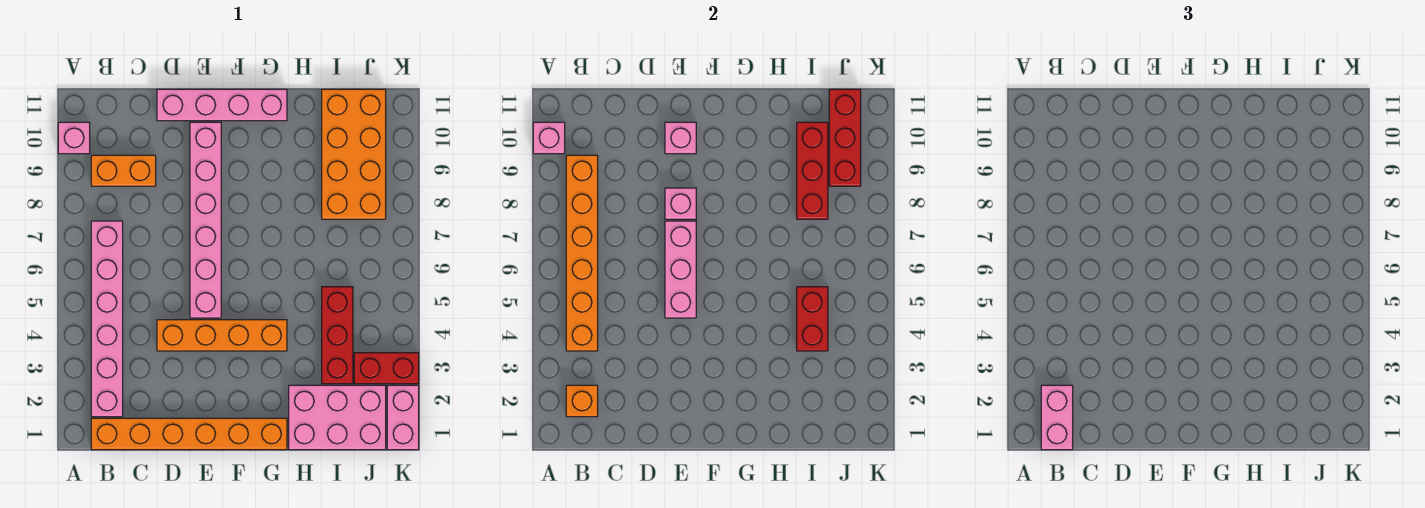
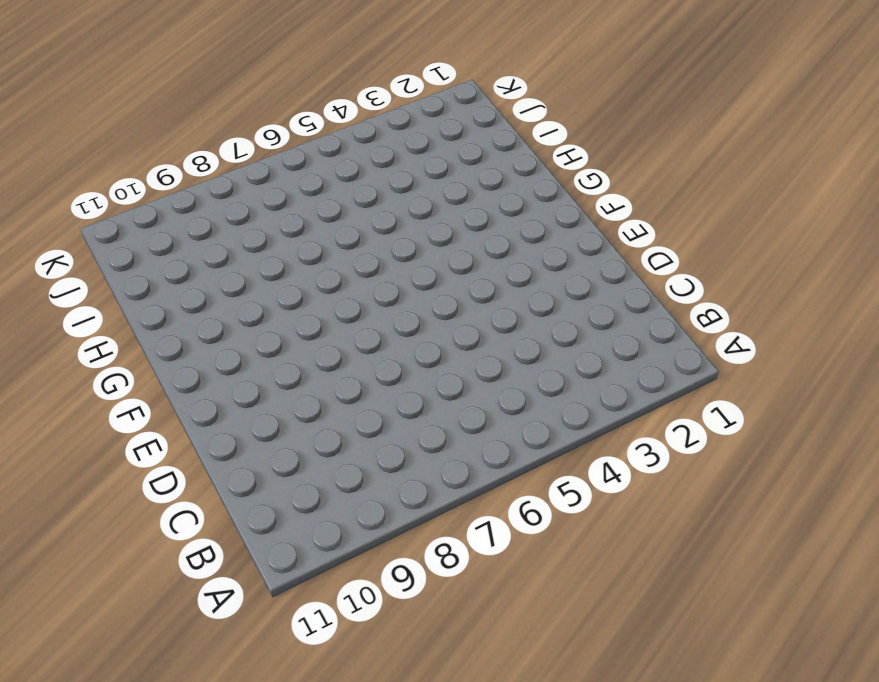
none -> pink brick A10 level 1
none -> orange brick B1:G1 level 1
none -> pink brick B2:B7 level 1

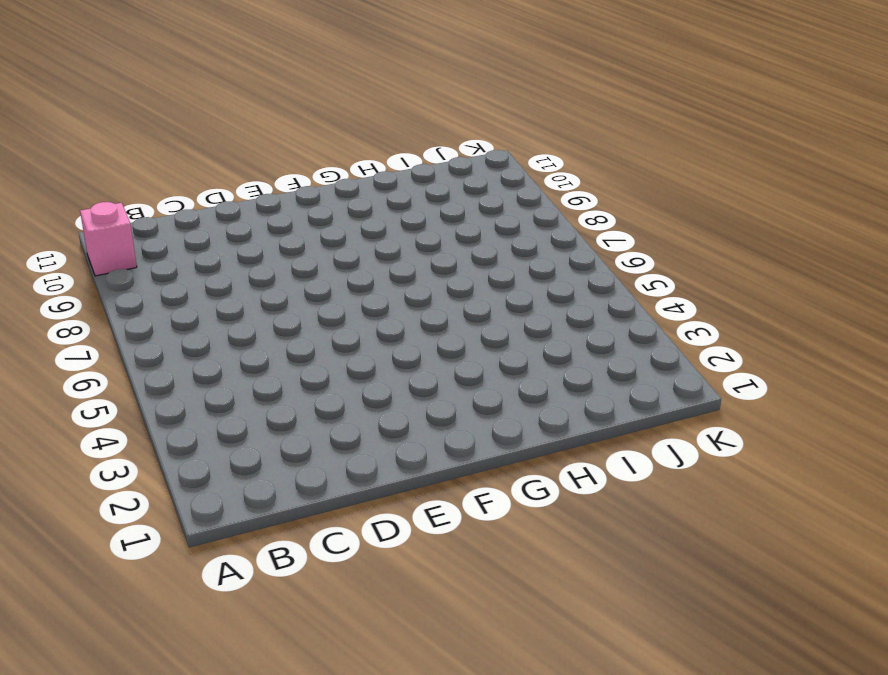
none -> orange brick B1:G1 level 1
none -> pink brick B2:B7 level 1
none -> orange brick B9:C9 level 1

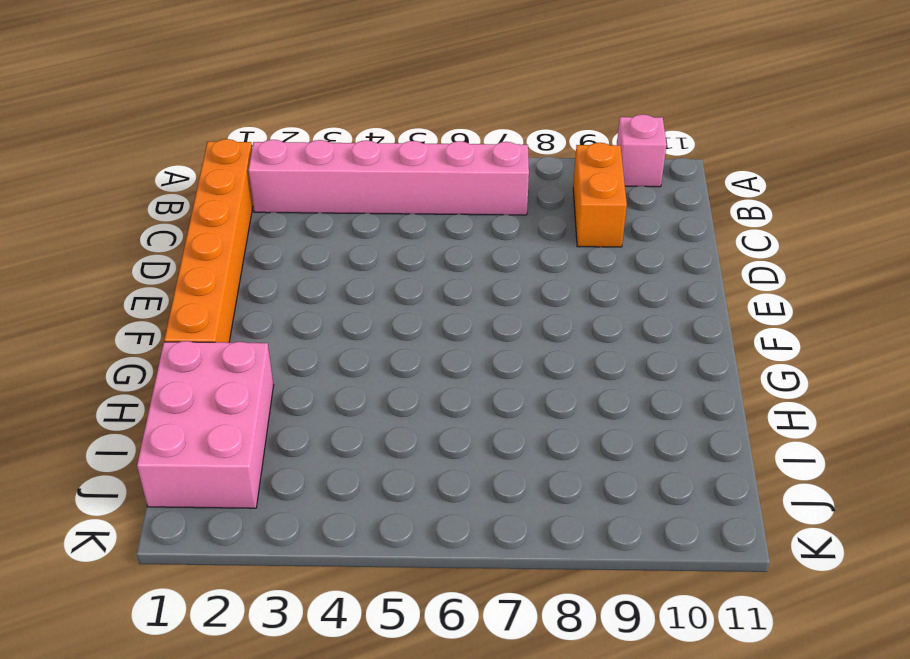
none -> orange brick D4:G4 level 1
none -> pink brick D11:G11 level 1
none -> pink brick E5:E10 level 1

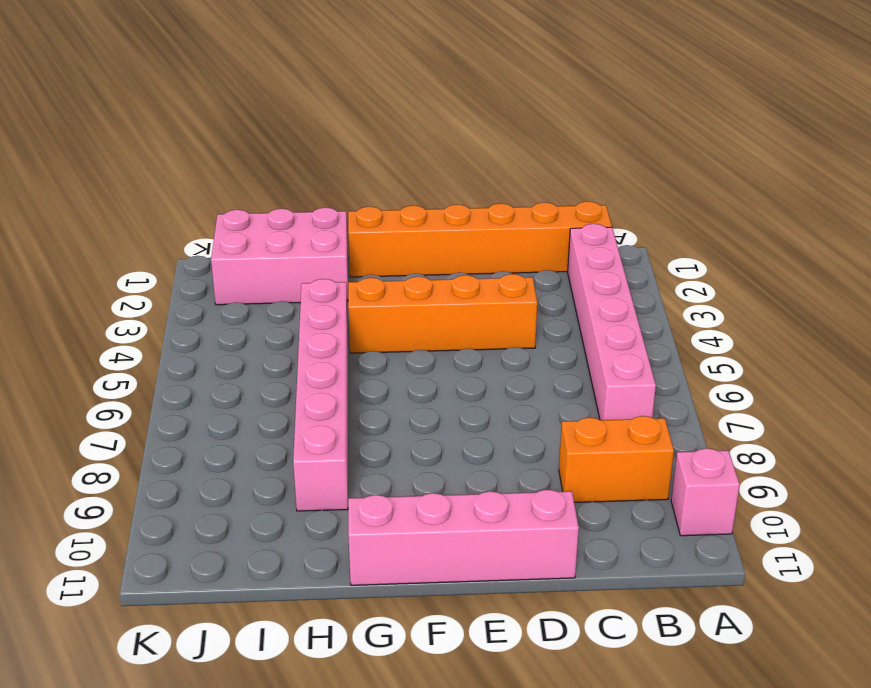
pink brick H4:H9 level 1 -> pink brick E5:E10 level 1
none -> red brick I3:I5 level 1
none -> orange brick I8:J11 level 1
none -> red brick J3:K3 level 1

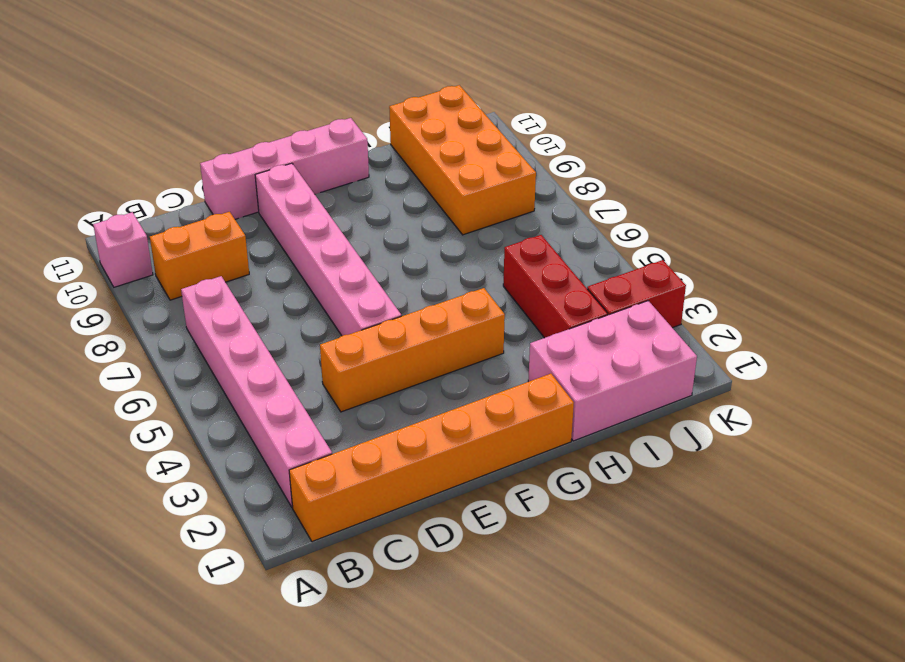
none -> pink brick K1:K2 level 1
none -> pink brick A10 level 2
none -> orange brick B2 level 2

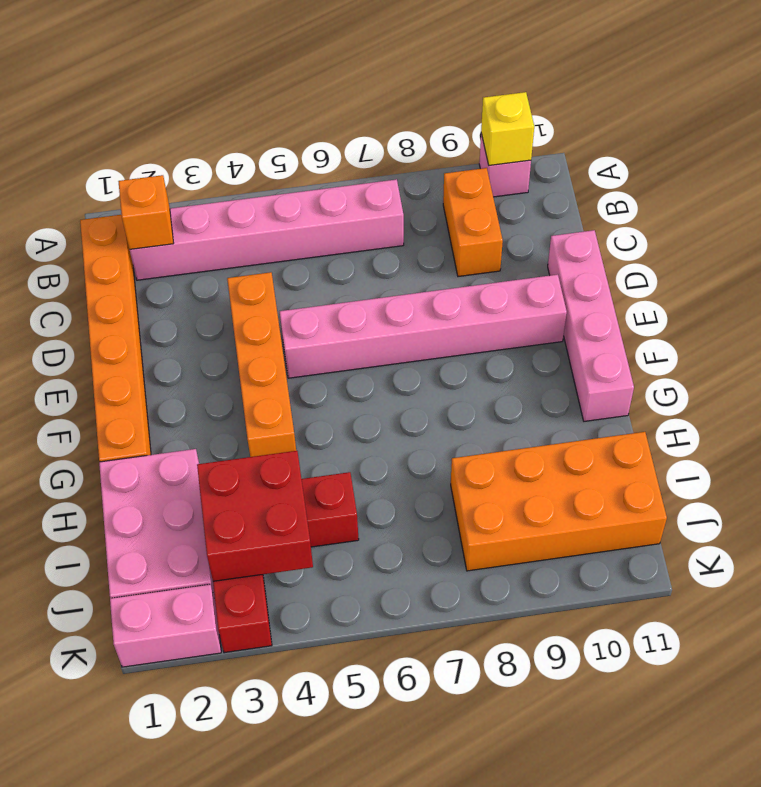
yellow brick A10 level 2 -> pink brick A10 level 2
red brick I3:J4 level 2 -> red brick I4:I5 level 2
none -> orange brick B4:B9 level 2
none -> pink brick E5:E7 level 2
none -> pink brick E8 level 2

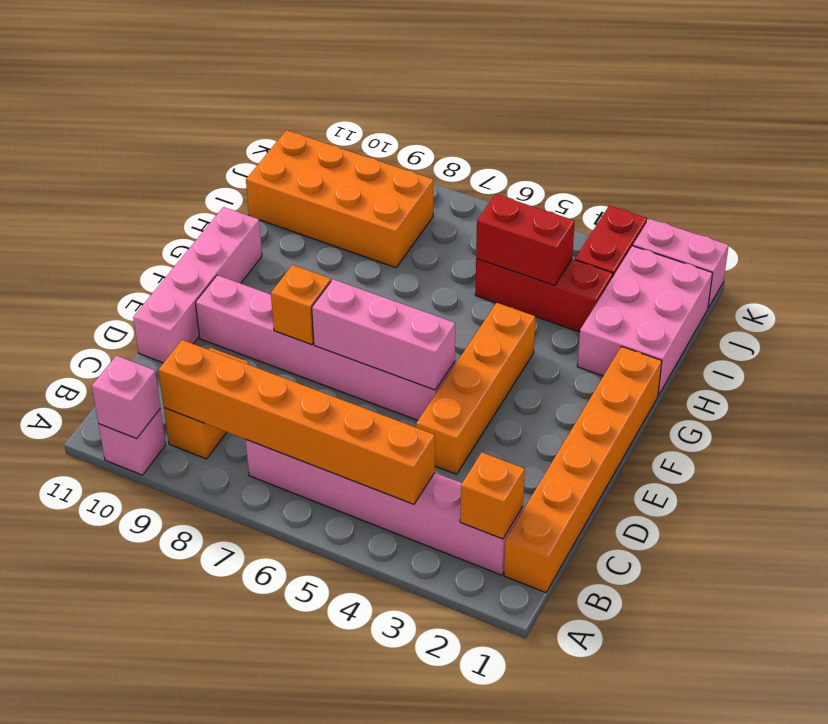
orange brick E8 level 2 -> pink brick E8 level 2
none -> pink brick E10 level 2
none -> red brick I8:I10 level 2
none -> red brick J9:J11 level 2

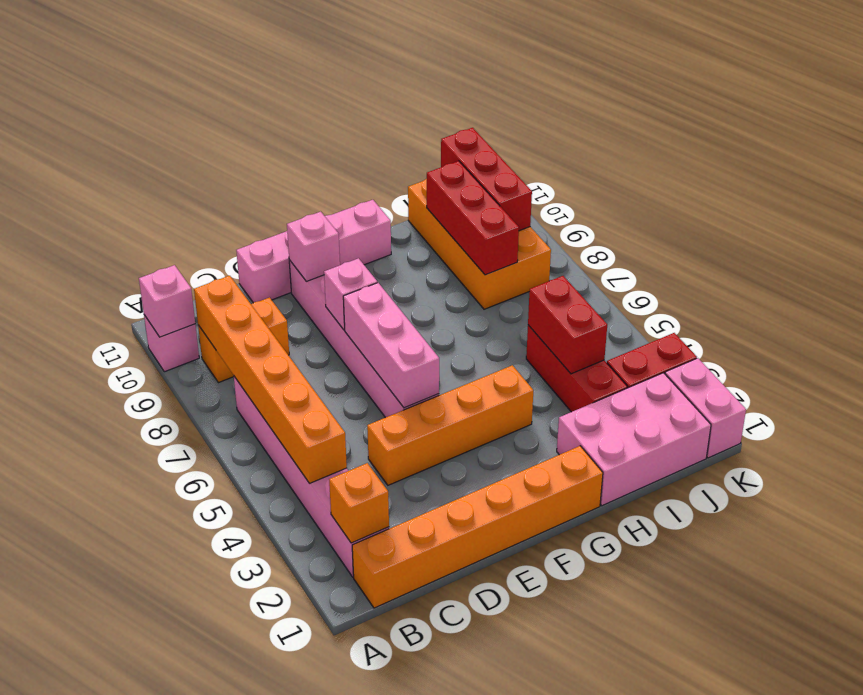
none -> pink brick B1:B2 level 3

